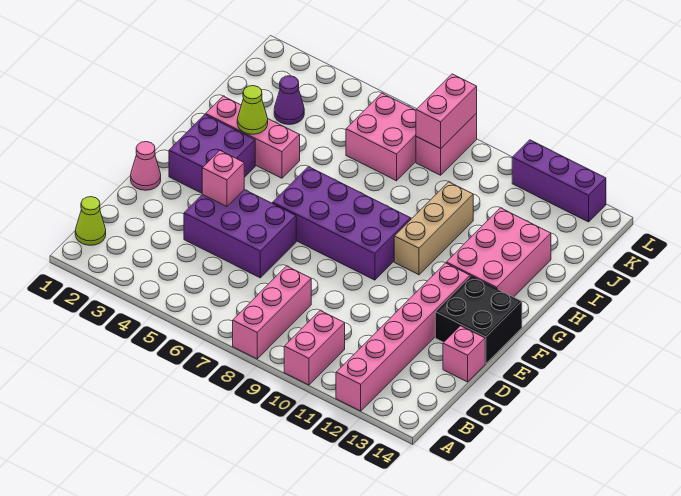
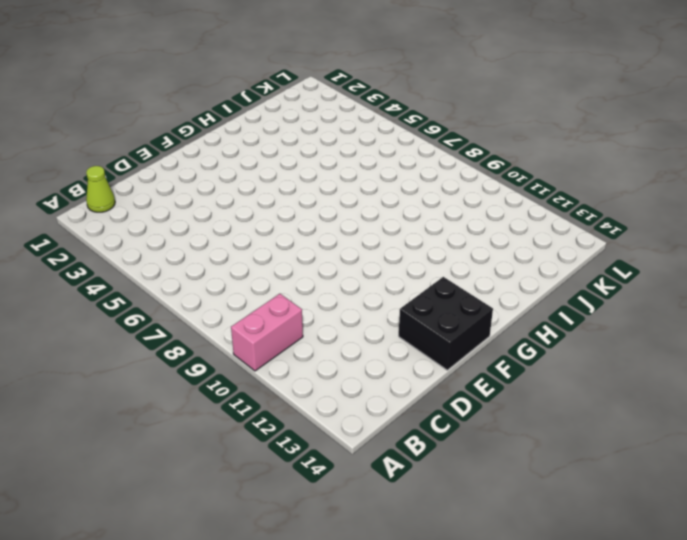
none -> pink brick A8:C8 level 1
none -> pink brick A12:F12 level 1
none -> purple brick D4:E6 level 1

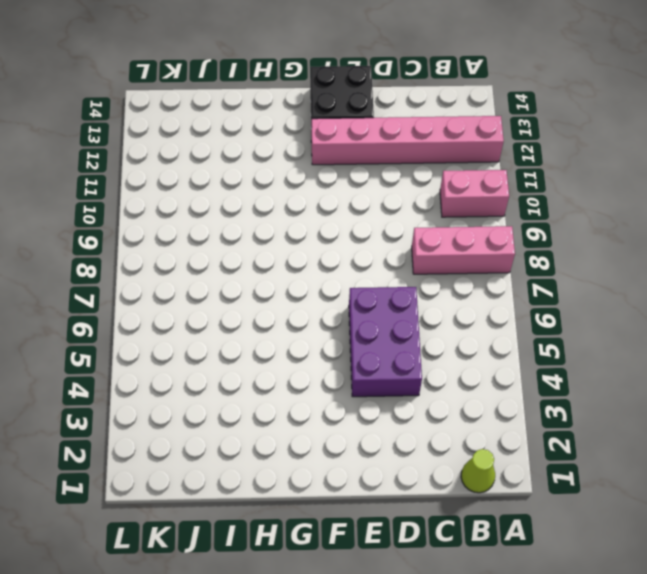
none -> pink brick D14 level 1
none -> pink cone E1 level 1
none -> purple brick F2:G3 level 1

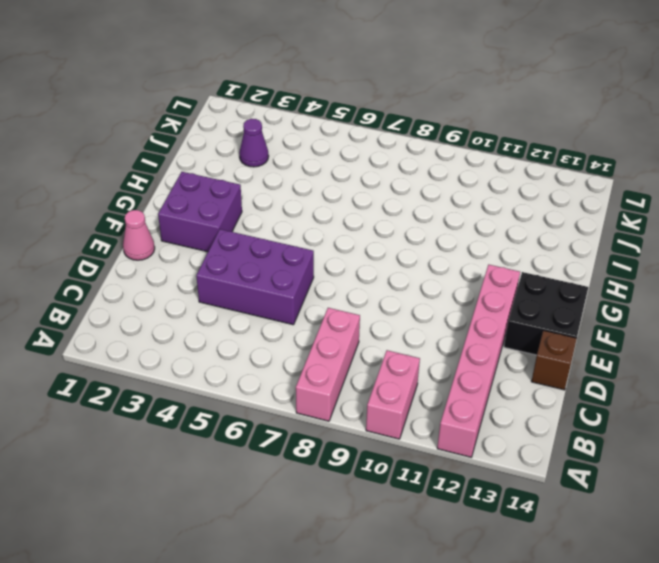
brown brick D14 level 1 -> pink brick D14 level 1
none -> lime cone B1 level 1
none -> purple brick F6:G9 level 1
none -> tan brick G10:I10 level 1

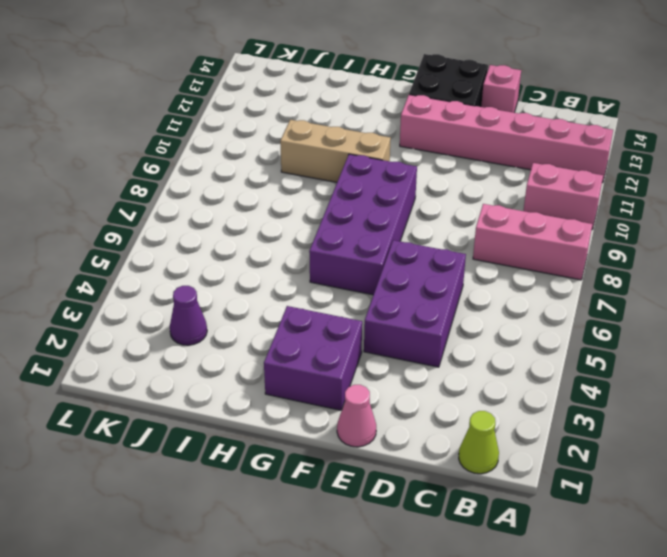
none -> pink brick G12:I13 level 1
none -> pink brick H2:H4 level 1
none -> pink brick J6:K7 level 1

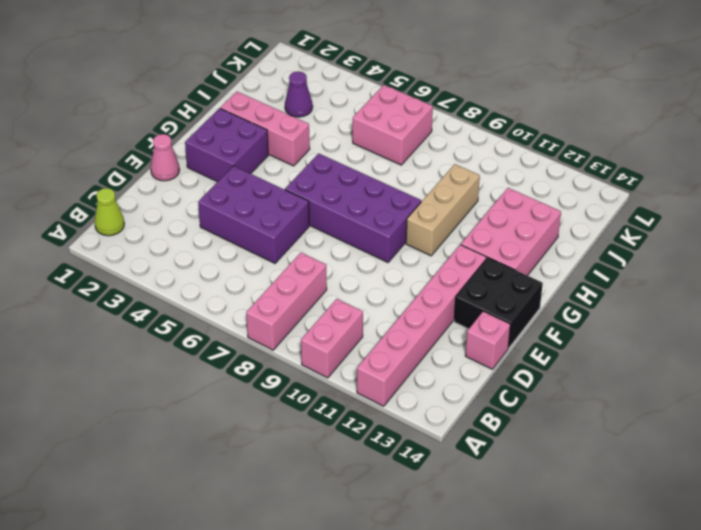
none -> pink brick K8:L8 level 1
none -> purple brick L11:L13 level 1
none -> pink brick E4 level 2

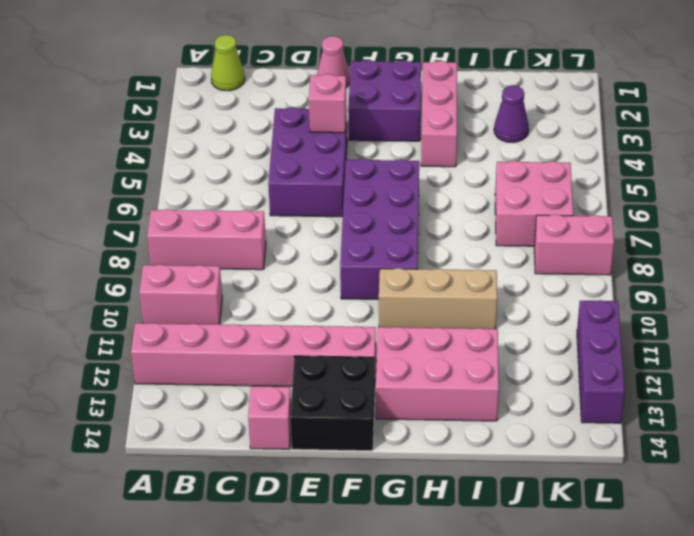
none -> lime cone H3 level 2
none -> pink brick K8:L8 level 2

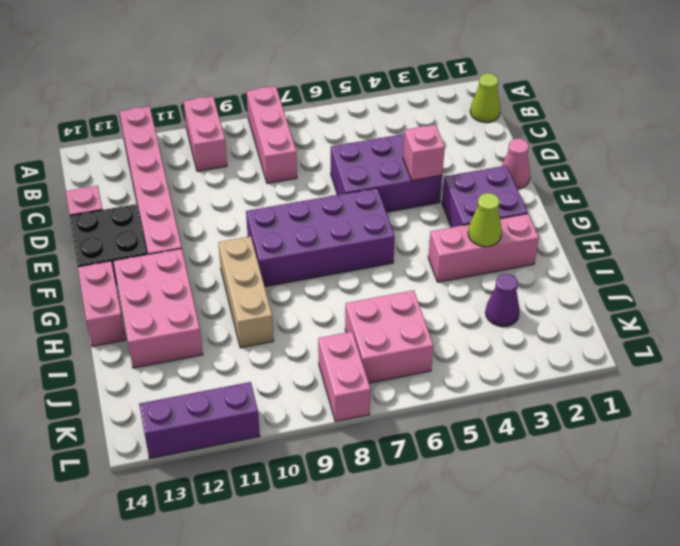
pink brick G14:H14 level 1 -> pink brick K8:L8 level 2

